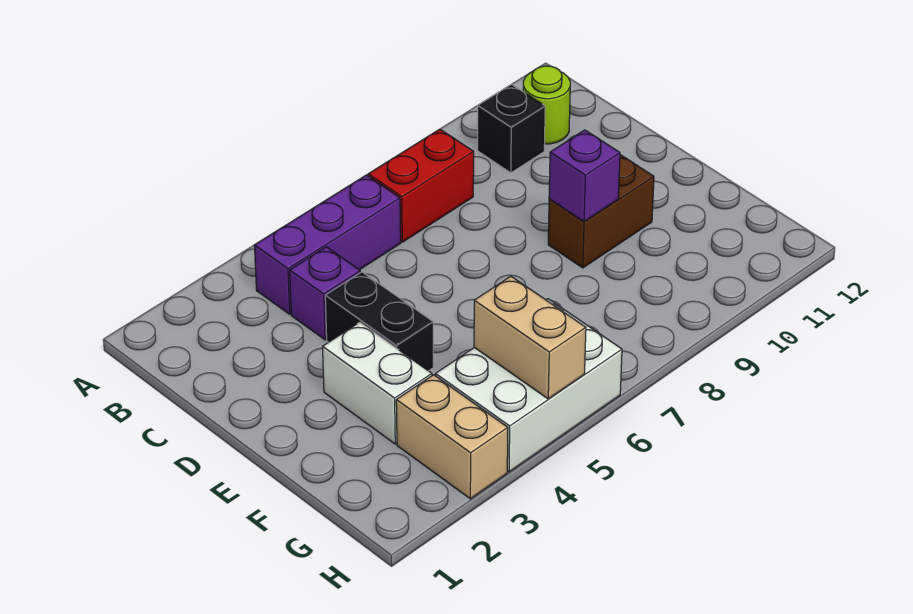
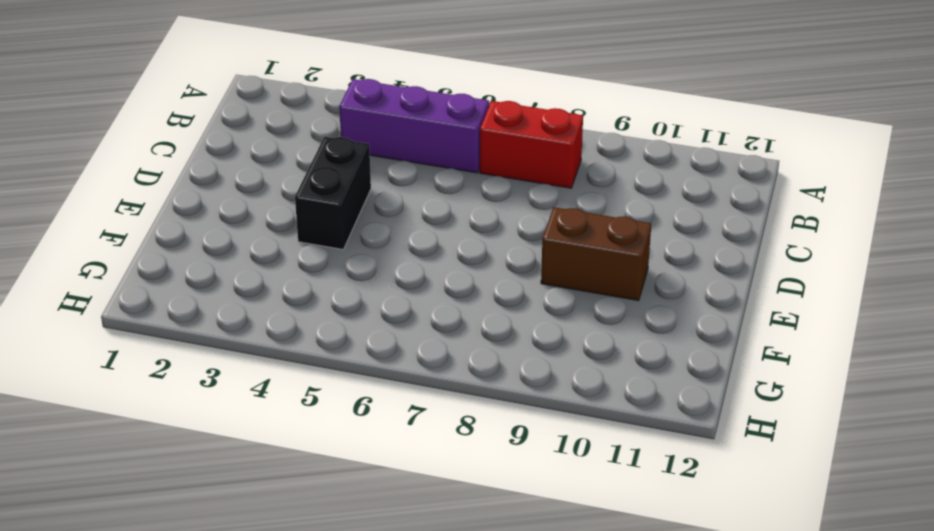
none -> black brick B10 level 1
none -> lime round brick B11 level 1
none -> purple brick C4 level 1

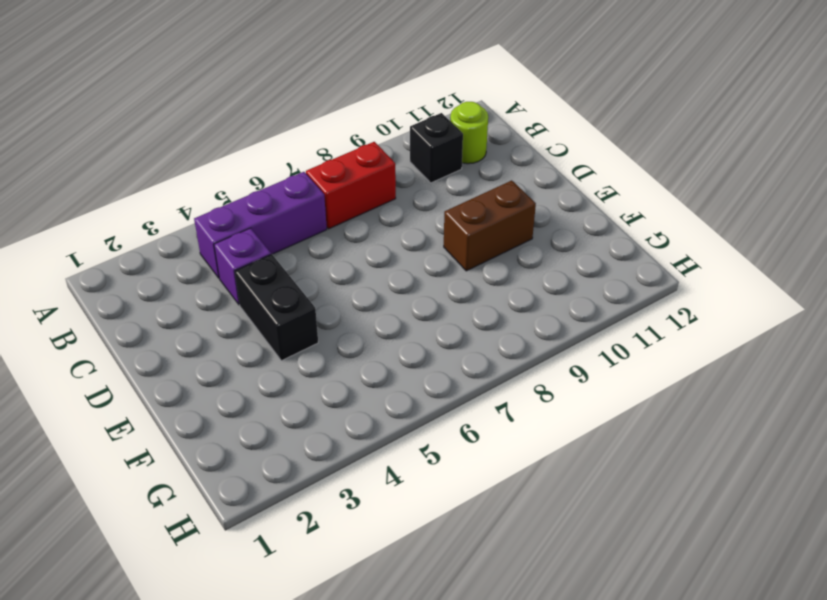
none -> white brick E3:F3 level 1
none -> tan brick G3:H3 level 1
none -> white brick G4:H6 level 1

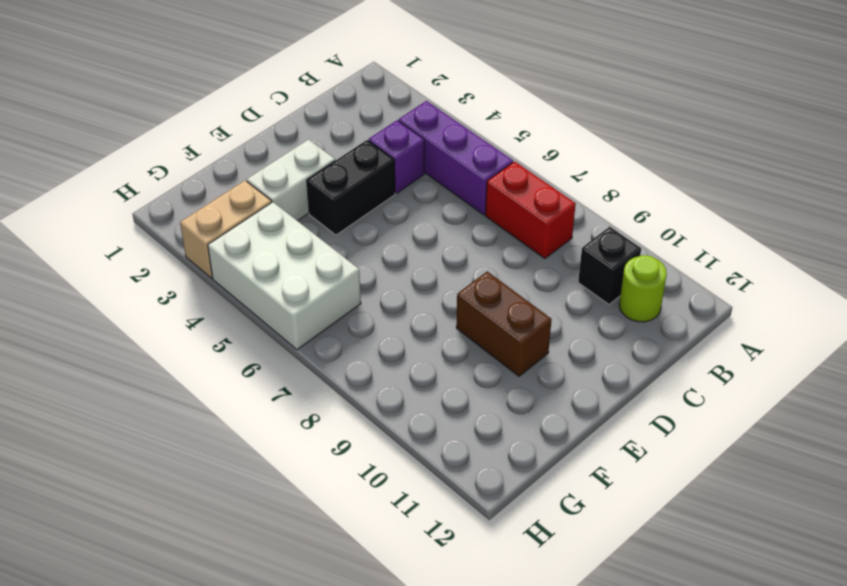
none -> purple brick E9 level 2
none -> tan brick G5:H5 level 2

